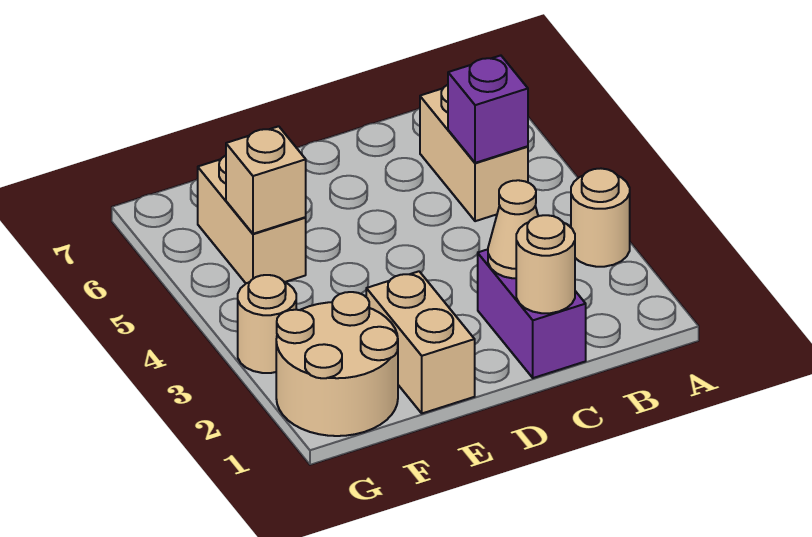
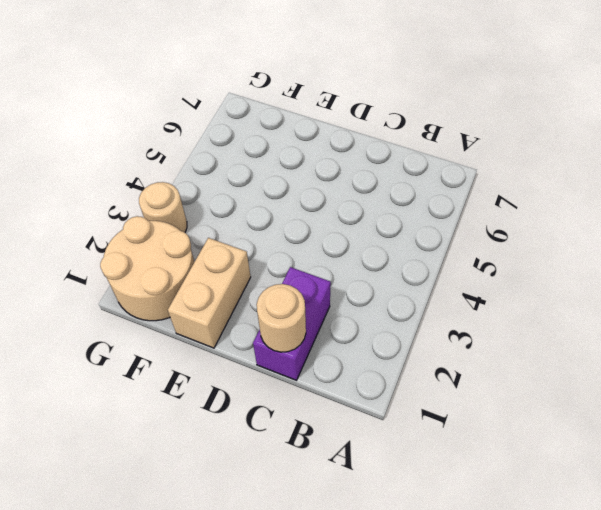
none -> tan round brick A3 level 1
none -> tan brick B5:B6 level 1

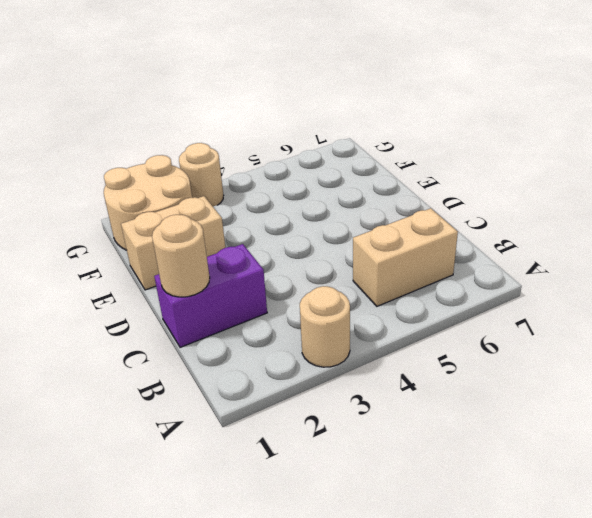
none -> tan brick F5:F6 level 1
none -> purple brick B5 level 2

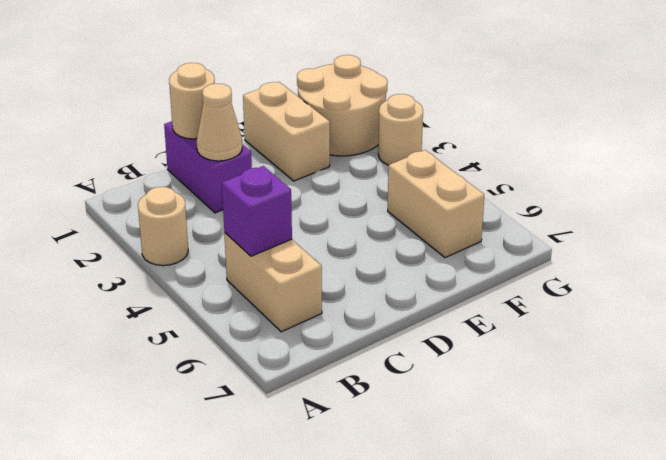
none -> tan brick F5 level 2

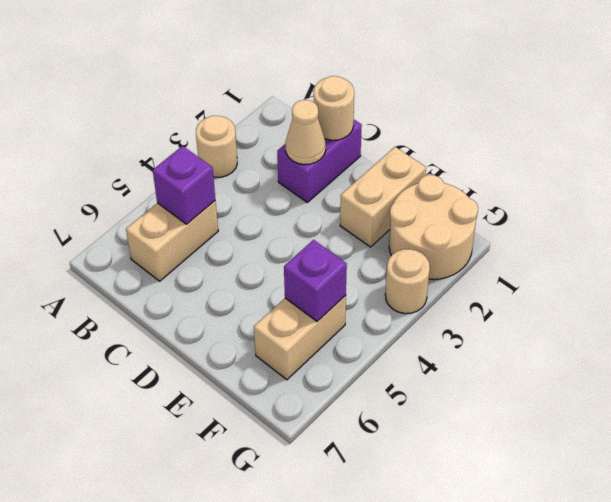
purple brick F5 level 2 -> tan brick F5 level 2

